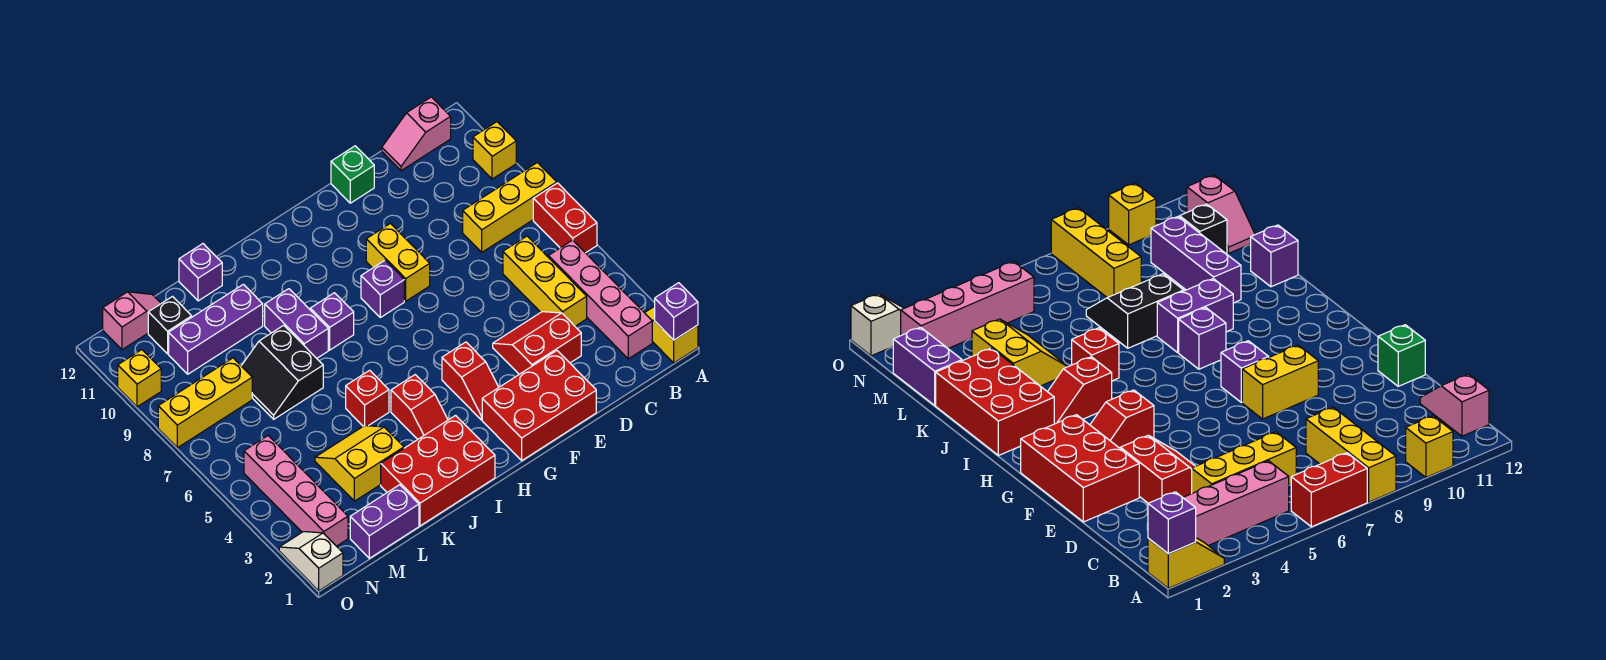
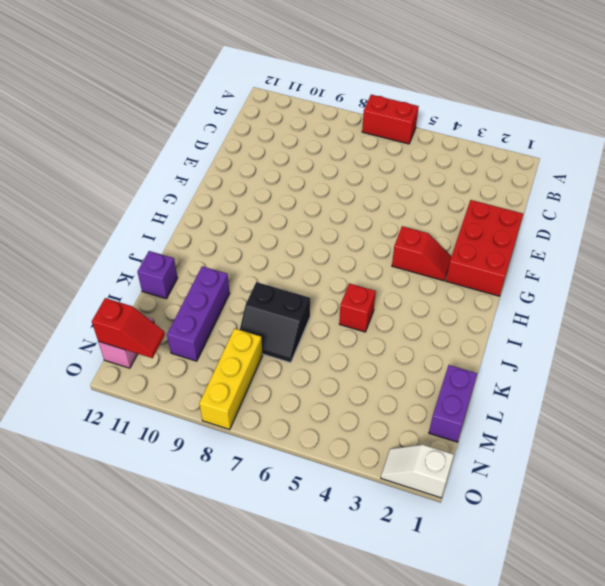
red slope N11:N12 level 2 top 12 -> red slope I3:I4 level 1 top 4
none -> yellow slope A1:A2 level 1 top 1
none -> yellow brick A8:C8 level 1
none -> yellow brick A10 level 1
none -> pink brick B2:B5 level 1

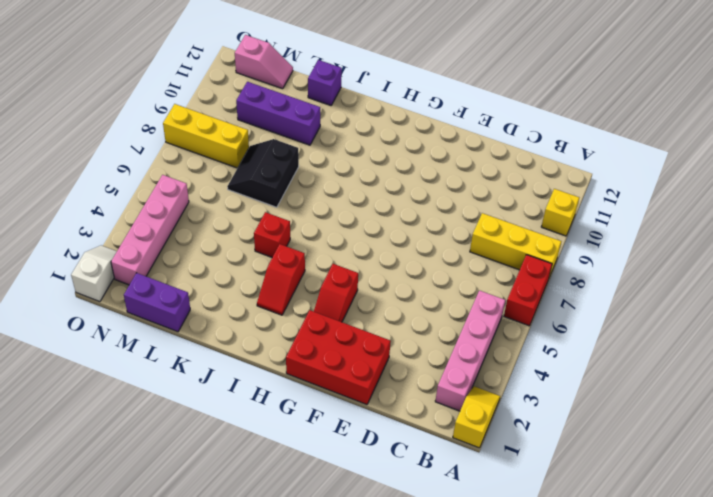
none -> pink slope B12:C12 level 1 top B
none -> yellow brick C4:C6 level 1
none -> red slope D3:E4 level 1 top 3
none -> green brick E12 level 1

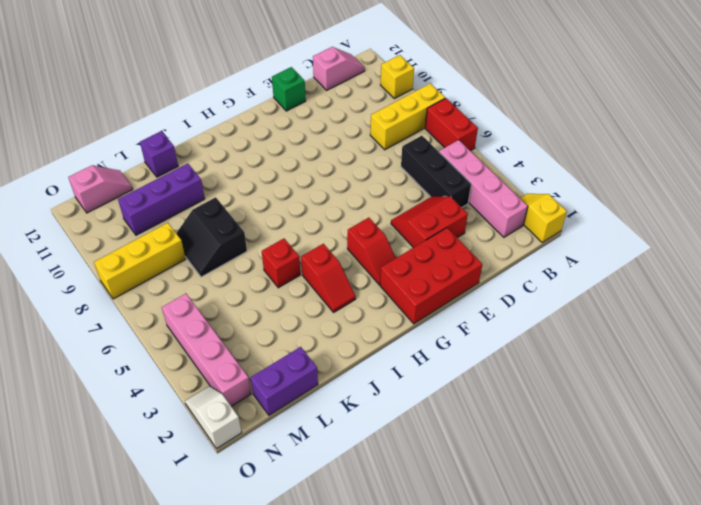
pink slope B12:C12 level 1 top C -> pink slope B12:C12 level 1 top B
black brick C4:C6 level 1 -> yellow brick C4:C6 level 1
none -> yellow brick F8:F9 level 1
none -> purple brick G8 level 1
none -> red brick I1:K2 level 1
none -> purple brick I8 level 1

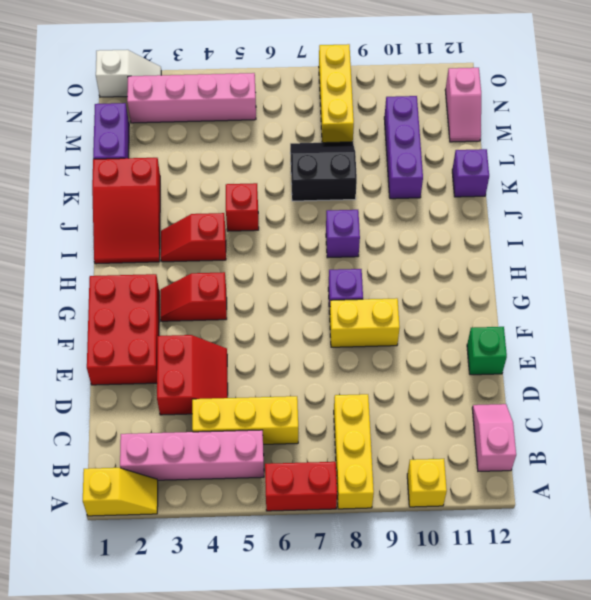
red slope I1:K2 level 1 top K -> red brick I1:K2 level 1
none -> purple brick J8:J9 level 1
none -> yellow slope K3:L4 level 1 top 3
none -> black brick M11 level 1
none -> yellow brick O10 level 1

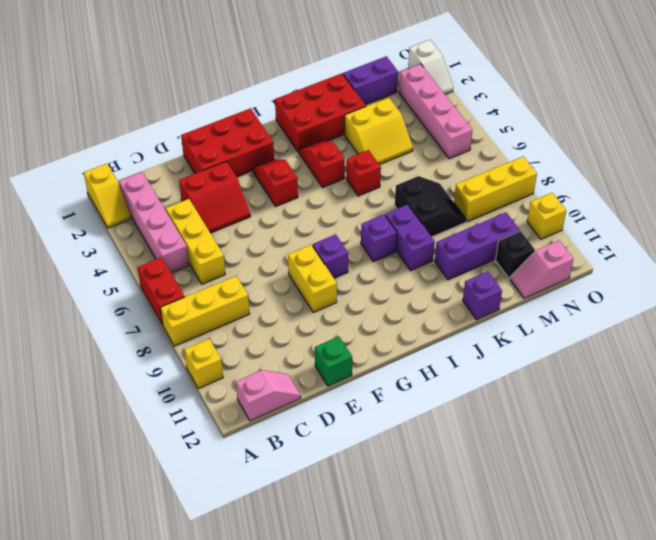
none -> purple brick A1 level 2

